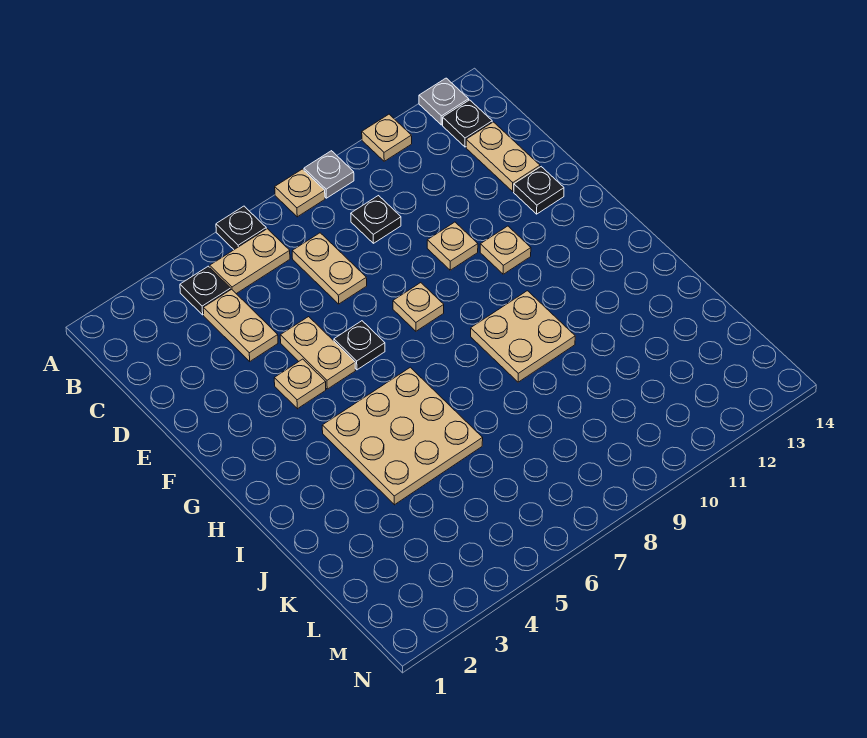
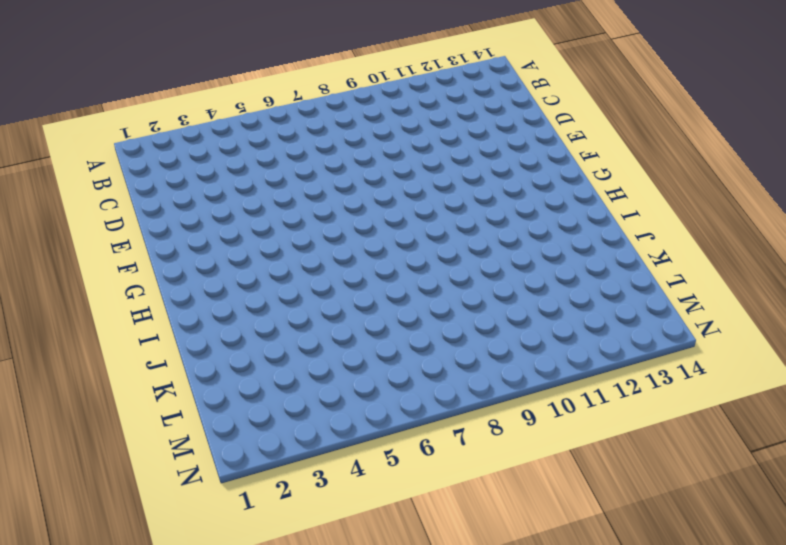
none -> black plate A6 level 1
none -> tan plate A8 level 1
none -> grey plate A9 level 1

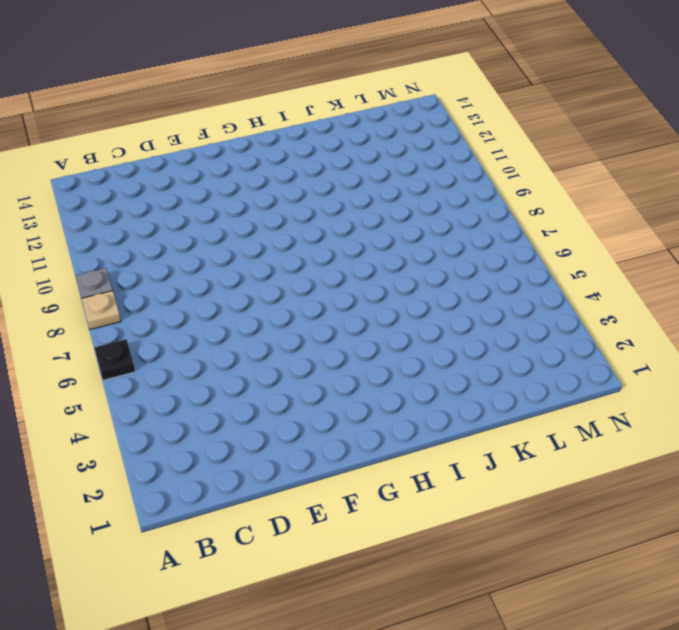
none -> tan plate A11 level 1
none -> grey plate A13 level 1
none -> black plate B4 level 1

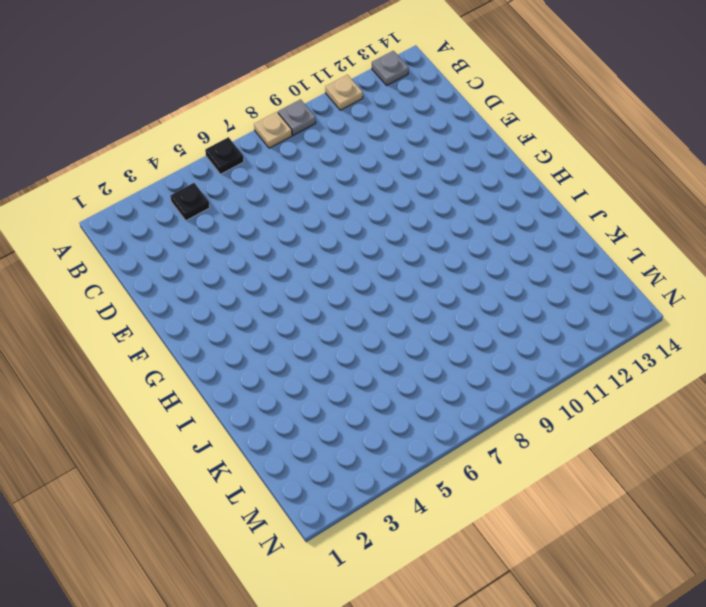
none -> tan plate B5:B6 level 1
none -> black plate B13 level 1
none -> tan plate C4:D4 level 1

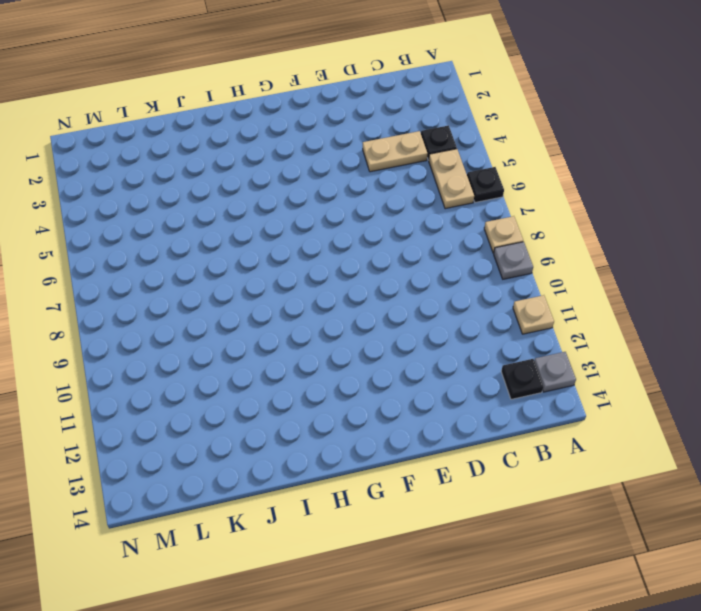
none -> tan plate C7:D7 level 1
none -> black plate C9 level 1
none -> tan plate C13:D13 level 1

